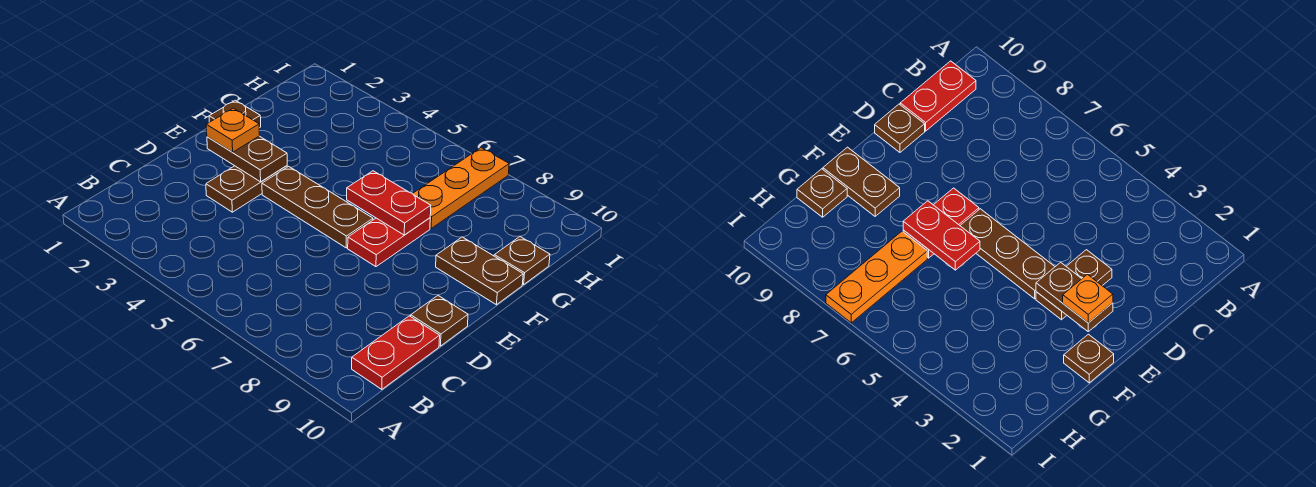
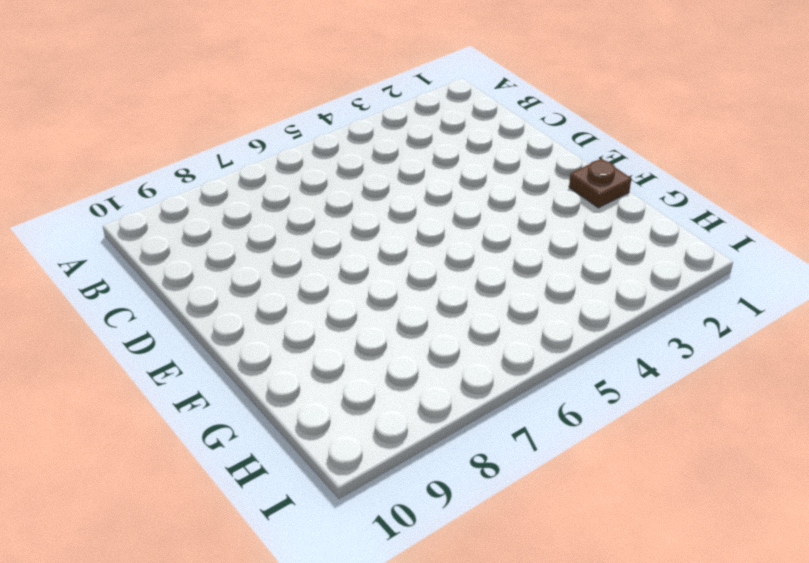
none -> red plate B10:C10 level 1
none -> brown plate D3:E3 level 1
none -> brown plate D10 level 1

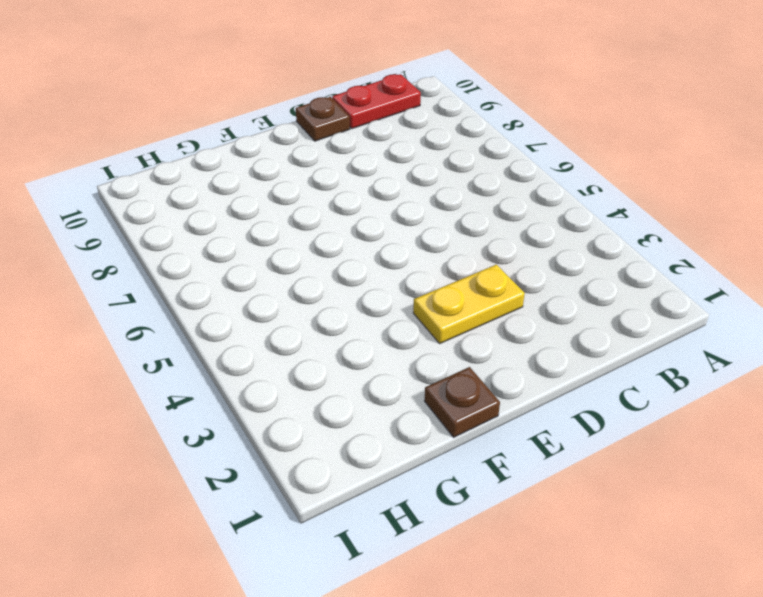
yellow plate D3:E3 level 1 -> brown plate D3:E3 level 1
none -> brown plate E4:E6 level 1
none -> red plate E7:F7 level 1
none -> brown plate F9:F10 level 1

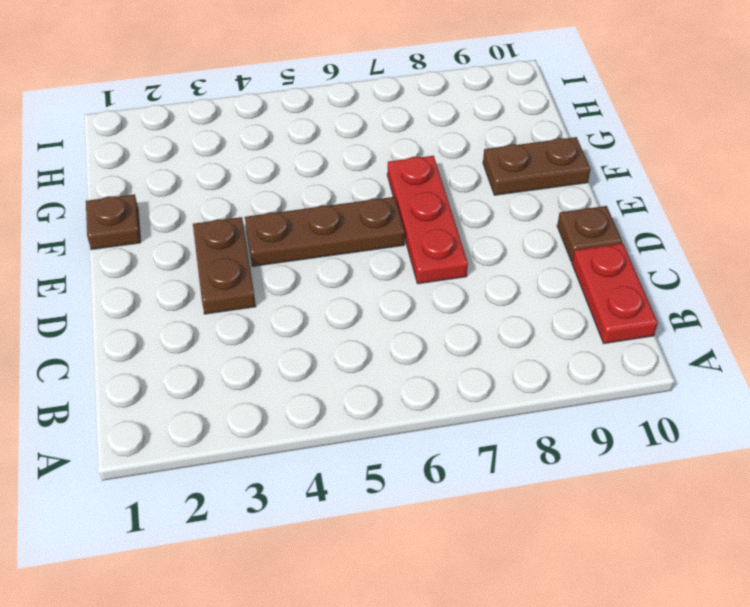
red plate D7:F7 level 1 -> red plate E7:F7 level 1
none -> orange plate G7:I7 level 1
none -> brown plate G10 level 1
none -> brown plate E2:E3 level 2

